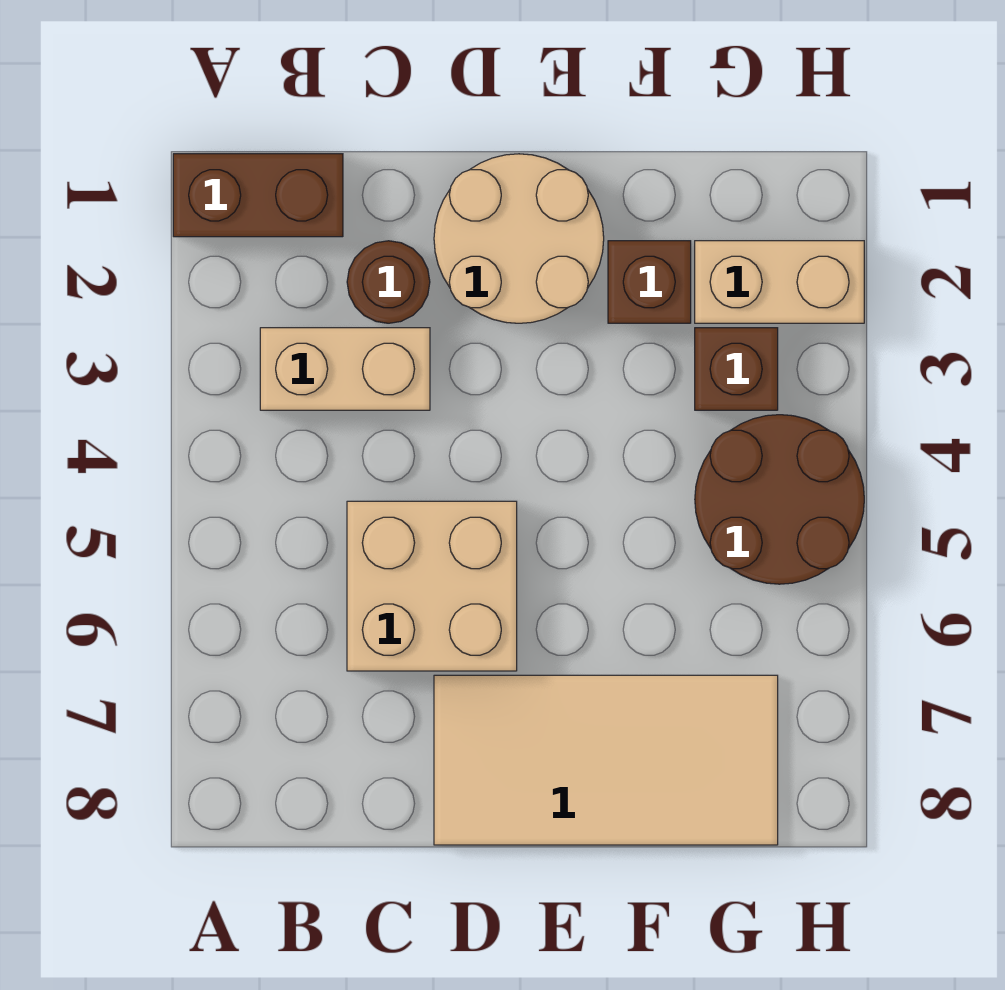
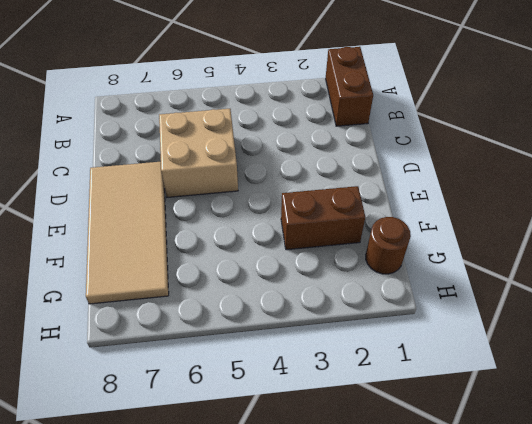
brown brick F2:F3 level 1 -> brown brick F2 level 1
brown round brick G1 level 1 -> brown round brick C2 level 1
none -> tan brick B3:C3 level 1
none -> tan round brick D1:E2 level 1

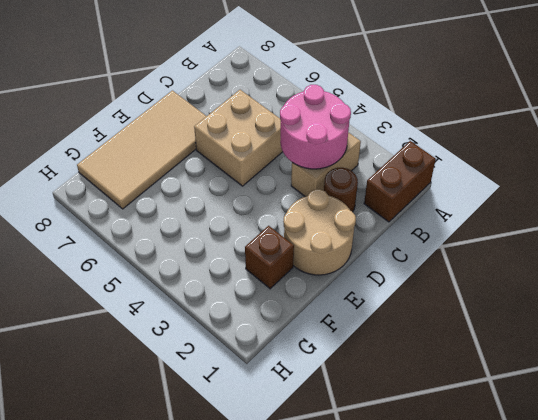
pink round brick B3:C4 level 2 -> none
none -> tan brick G2:H2 level 1
none -> brown brick G3 level 1

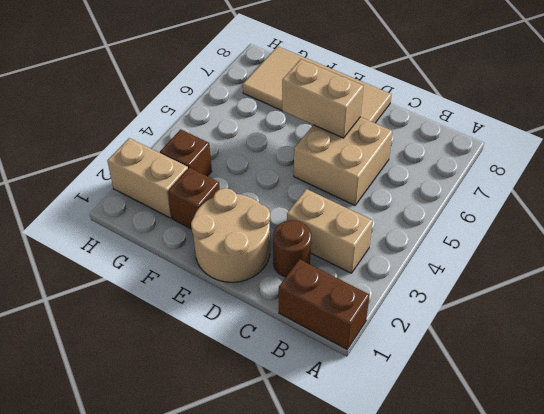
tan brick D6:E6 level 2 -> none
none -> brown round brick G4:H5 level 1

